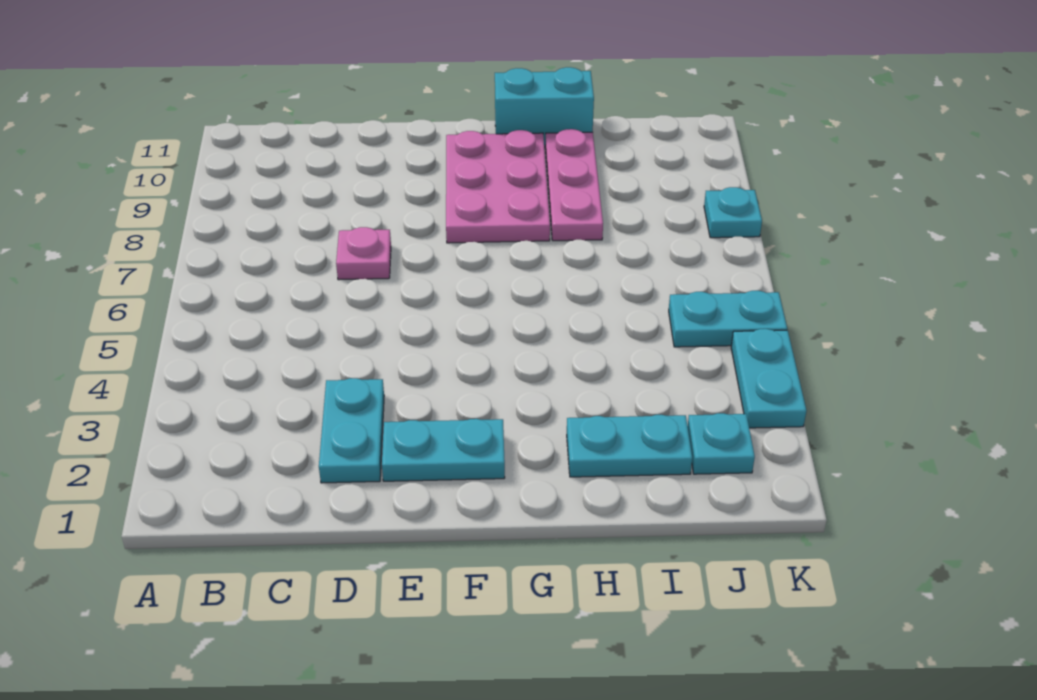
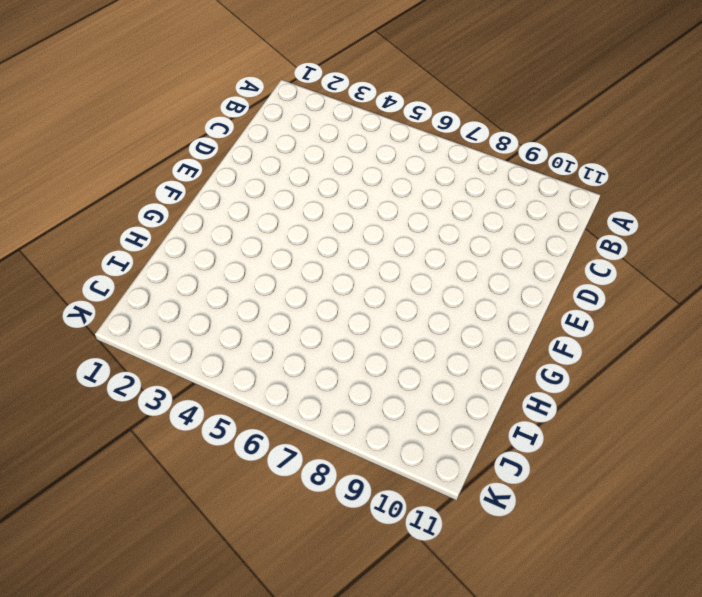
none -> cyan plate D2:D3 level 1
none -> pink plate D7 level 1

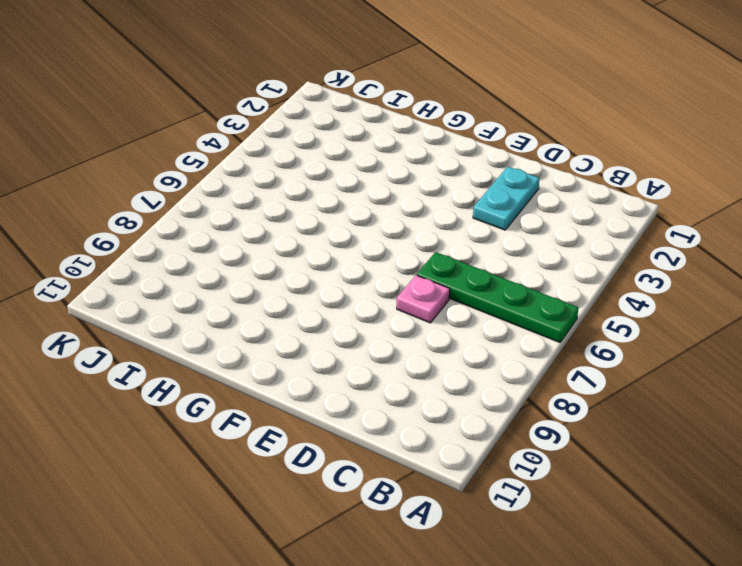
green plate A6:D6 level 1 -> none
none -> cyan plate E2:F2 level 1
none -> pink plate F8:G10 level 1

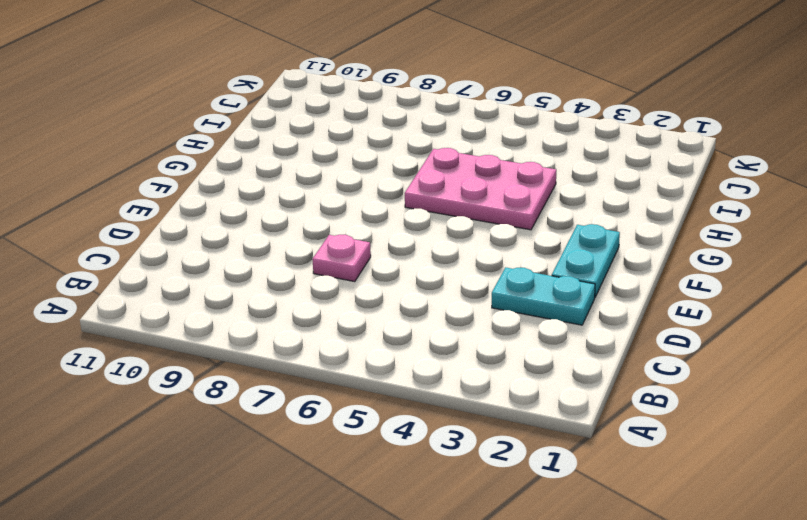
pink plate G4:H6 level 1 -> pink plate F8:G10 level 1
none -> cyan brick G11:H11 level 1
none -> cyan plate H2:I2 level 1

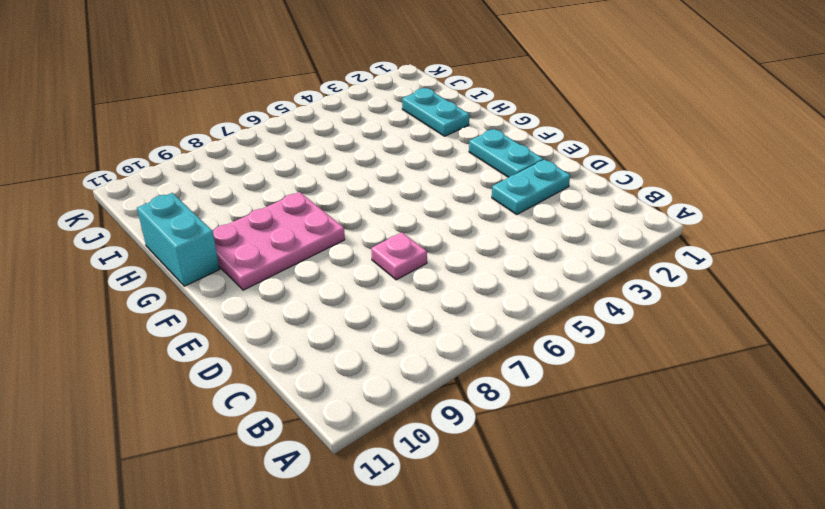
none -> pink plate H8:H10 level 1
none -> cyan plate J2 level 1

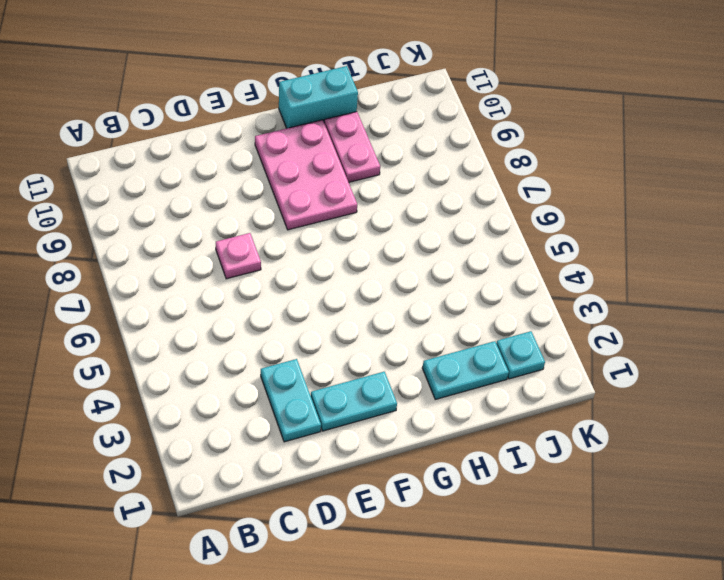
pink plate H9:H10 level 1 -> pink plate H8:H10 level 1
none -> cyan plate J5:K5 level 1
none -> cyan plate K3:K4 level 1

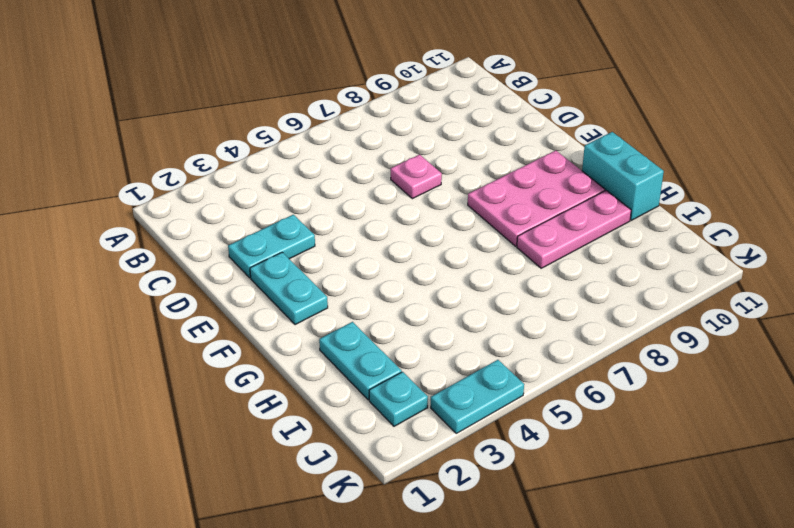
none -> cyan plate J5:K5 level 1
none -> cyan plate K8 level 1

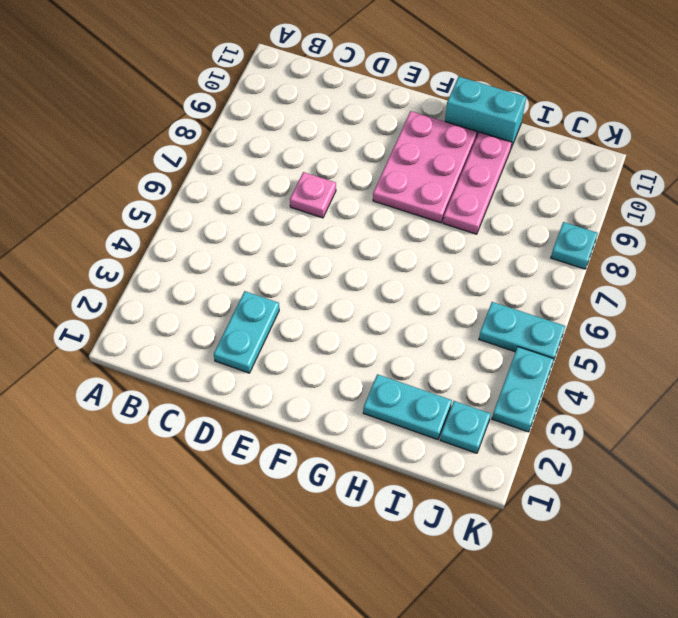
none -> cyan plate E2:F2 level 1

